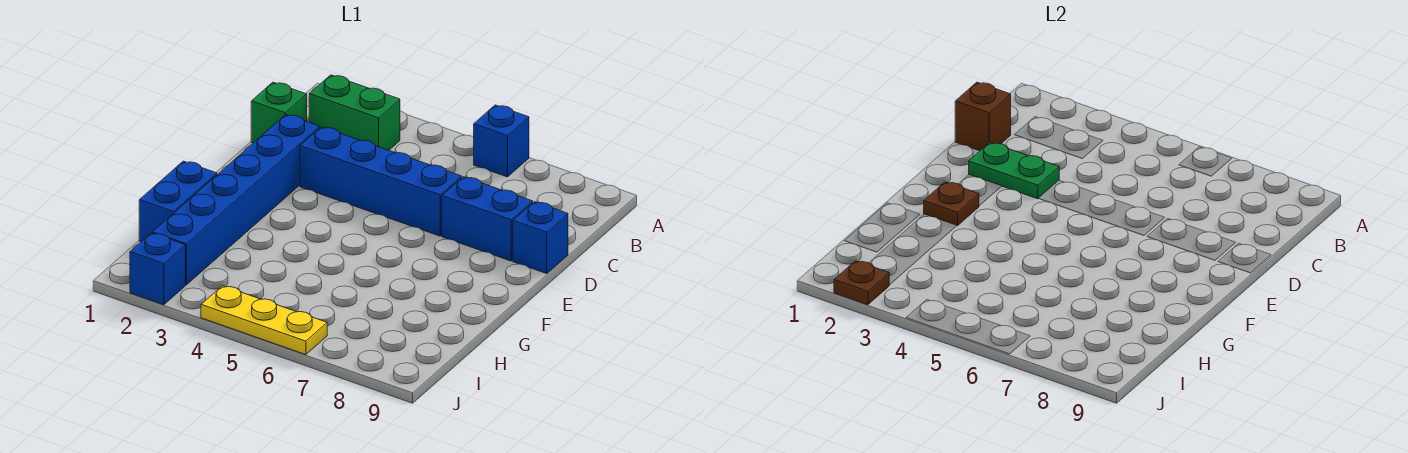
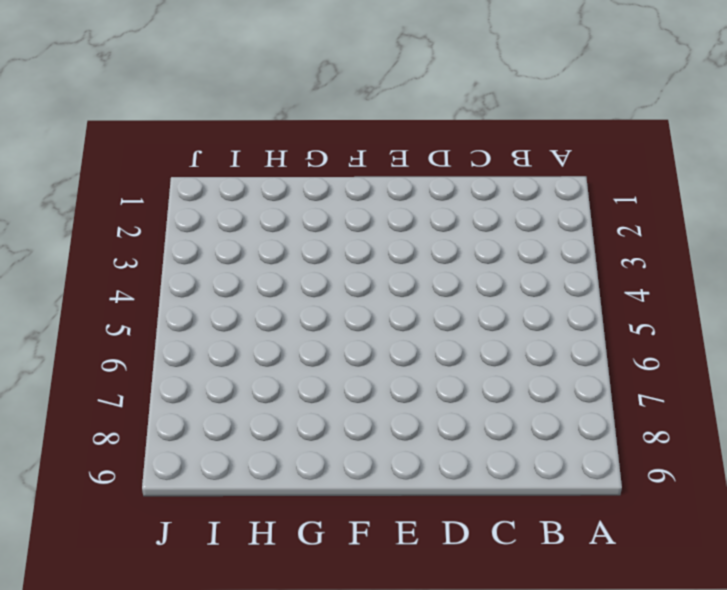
none -> blue brick A6 level 1
none -> green brick B2:B3 level 1
none -> green brick C1 level 1

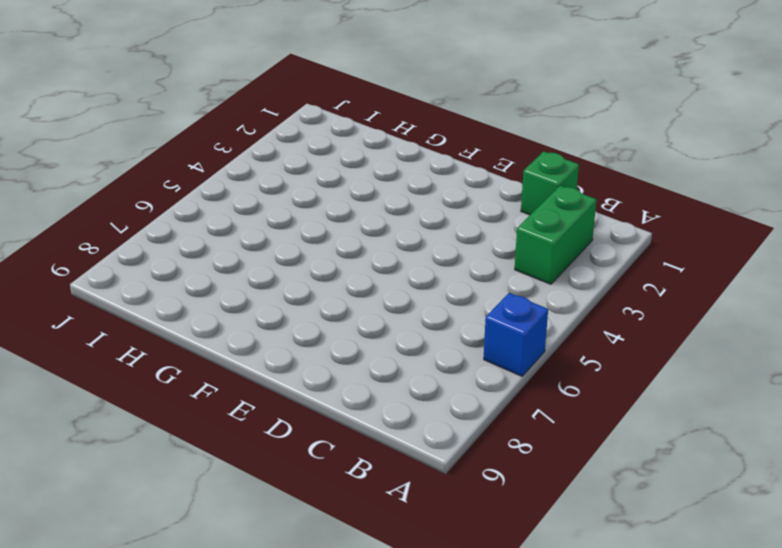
none -> blue brick D2:I2 level 1
none -> blue brick D3:D6 level 1
none -> blue brick D7:D8 level 1

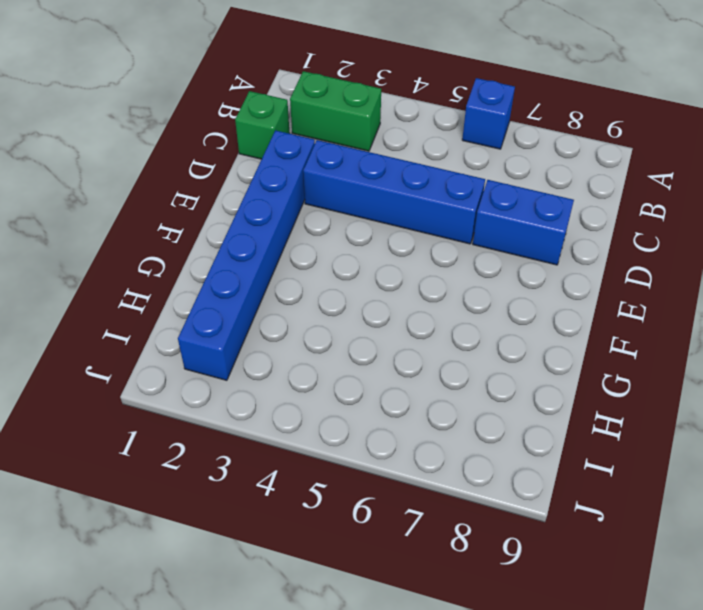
none -> blue brick D9 level 1
none -> blue brick G1:H1 level 1
none -> blue brick J2 level 1

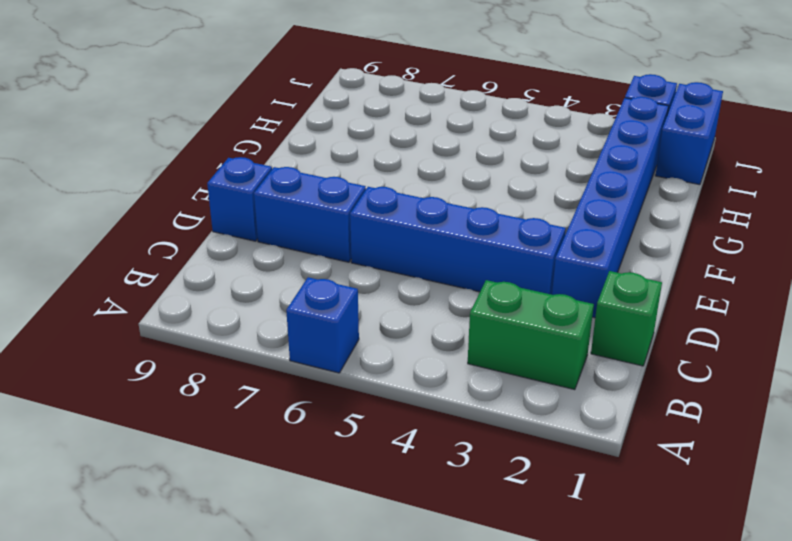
blue brick I1:J1 level 1 -> blue brick G1:H1 level 1
none -> yellow plate J4:J6 level 1
none -> brown brick C1 level 2
none -> green plate D2:D3 level 2

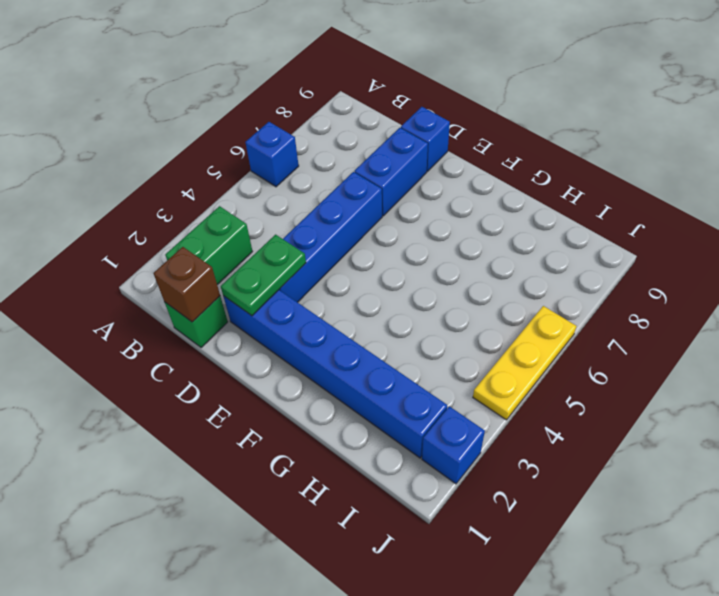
none -> blue brick G1:H1 level 1
none -> brown plate F2 level 2
none -> brown plate J2 level 2

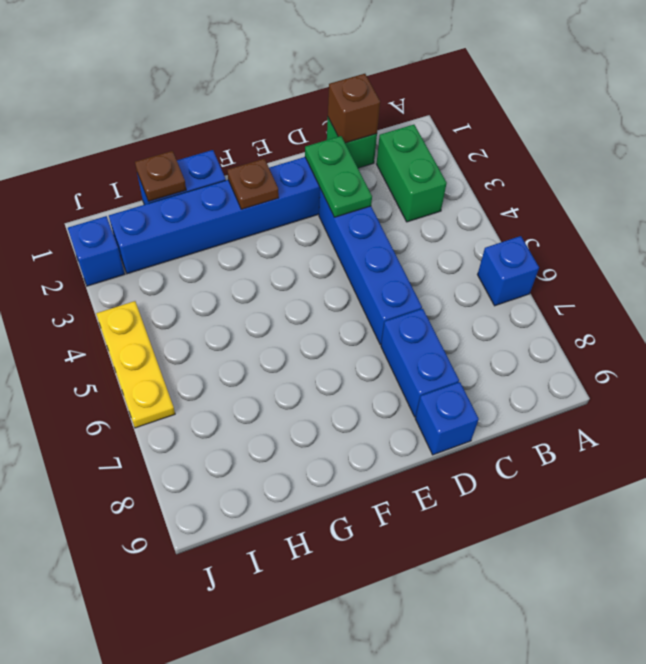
brown plate H1 level 2 -> brown plate J2 level 2

